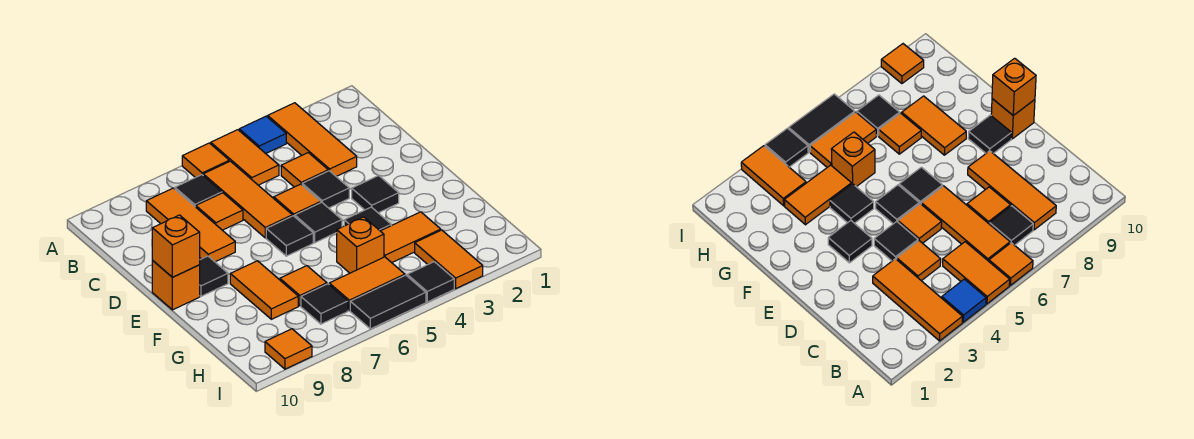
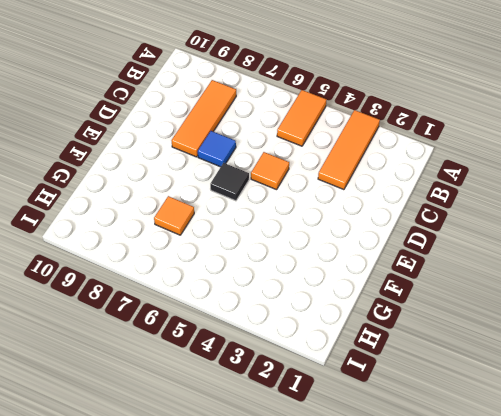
blue tile D7 level 1 -> blue tile A4 level 1
none -> orange tile A6 level 1
none -> orange tile B6:D6 level 1
none -> black tile B7 level 1

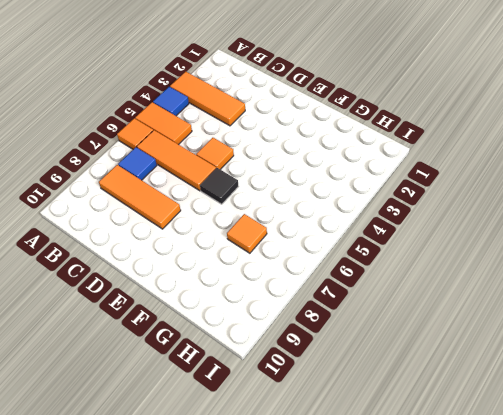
blue tile B7 level 1 -> black tile B7 level 1
none -> orange tile C4 level 1
none -> orange tile C7 level 1
none -> black tile D4 level 1

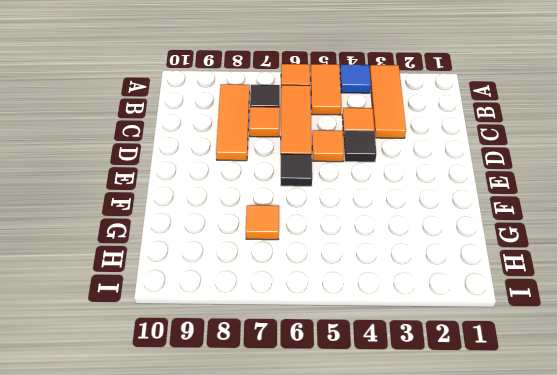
none -> black tile E3 level 1
none -> black tile E5 level 1
none -> black tile E9 level 1

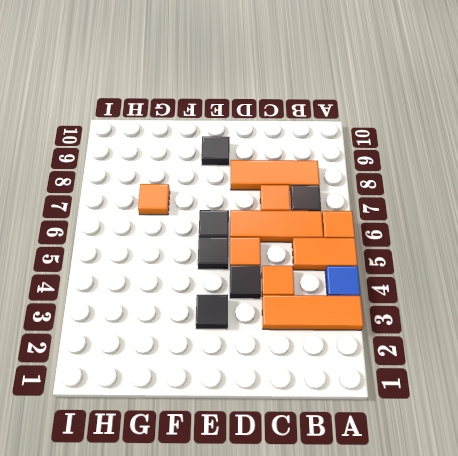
none -> orange brick E10 level 1
none -> black tile F4 level 1
none -> orange tile F8:G8 level 1

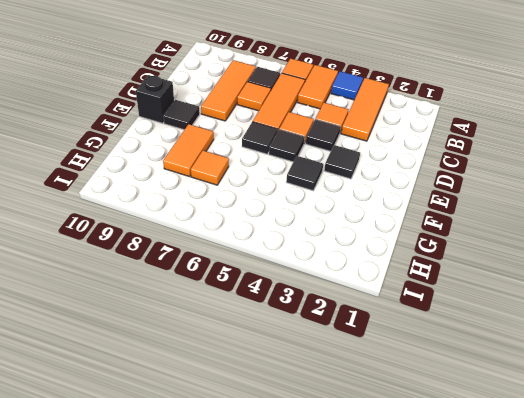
black brick E10 level 1 -> orange brick E10 level 1
none -> orange tile G3:G4 level 1
none -> orange brick G5 level 1
none -> orange tile H3:I3 level 1

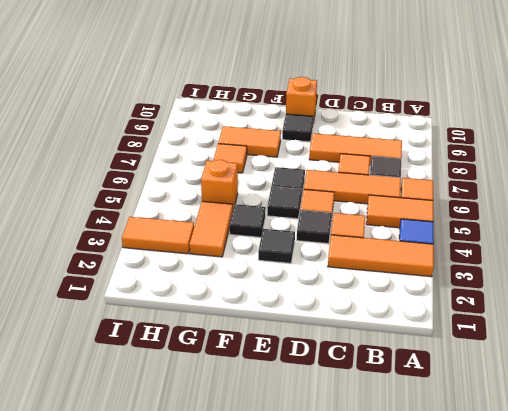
none -> orange tile H5:H6 level 1
none -> black tile H7 level 1
none -> black tile I4 level 1

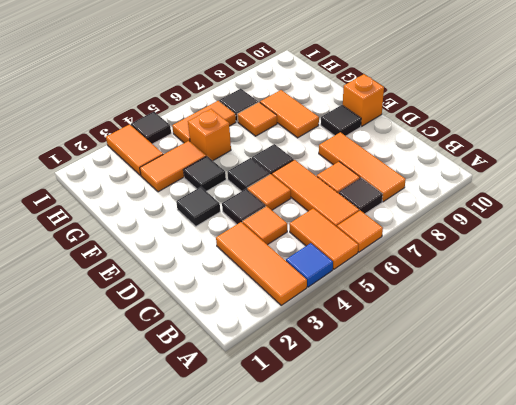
none -> black tile I5:I6 level 1
none -> orange tile I9 level 1
none -> orange brick E10 level 2

